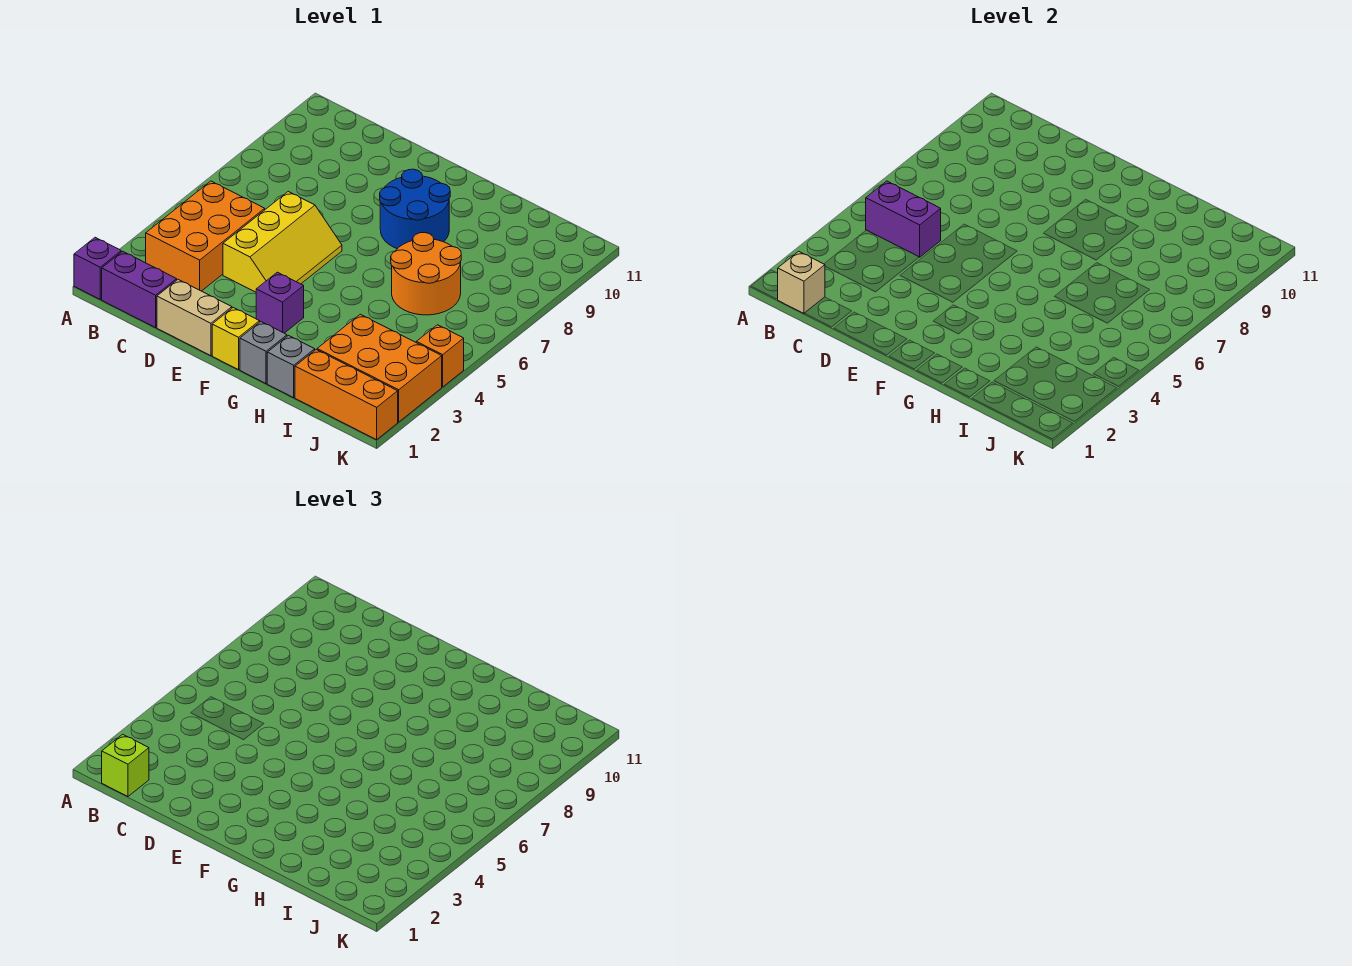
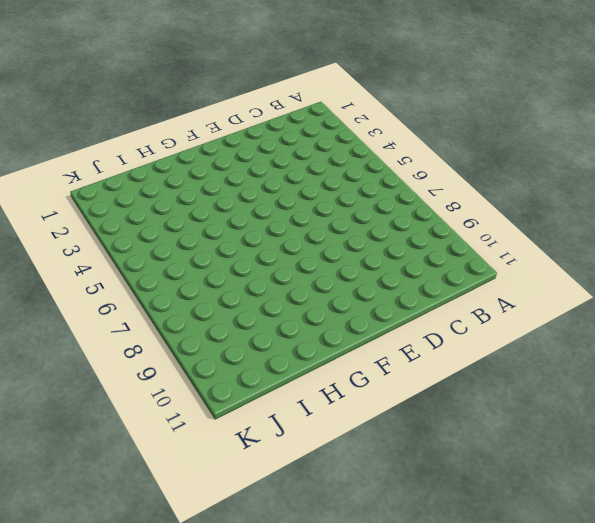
none -> purple brick A1 level 1
none -> purple brick B1:C1 level 1
none -> orange brick B3:C5 level 1

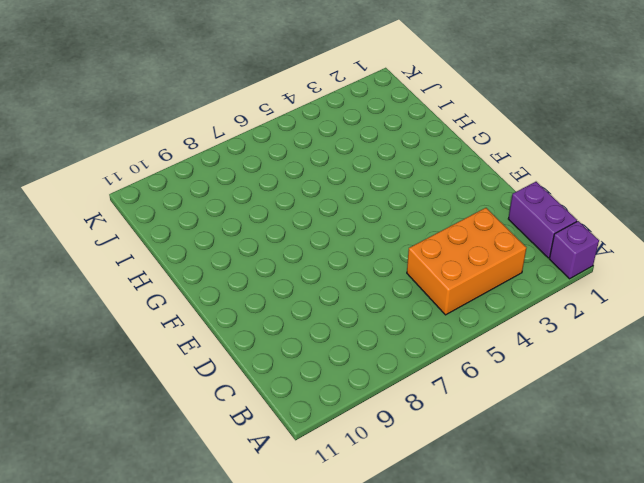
none -> tan brick D1:E1 level 1
none -> yellow slope D4:E6 level 1 top D
none -> yellow brick F1 level 1

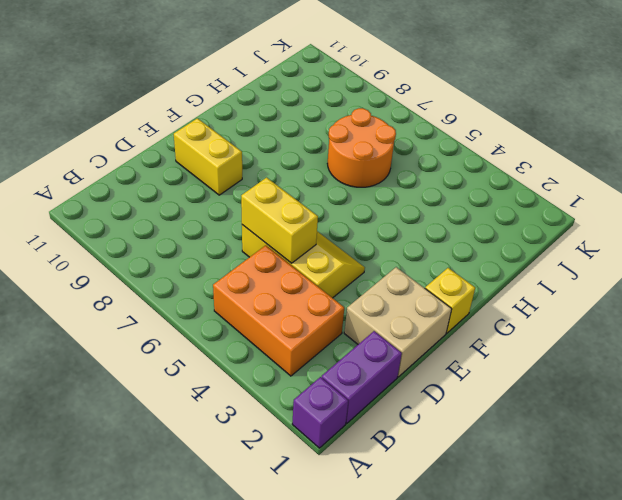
tan brick D1:E2 level 1 -> tan brick D1:E1 level 1
yellow brick D5:D6 level 2 -> none
yellow brick E9:E10 level 1 -> none
none -> purple brick F3 level 1
none -> blue round brick F8:G9 level 1
none -> grey brick G1 level 1

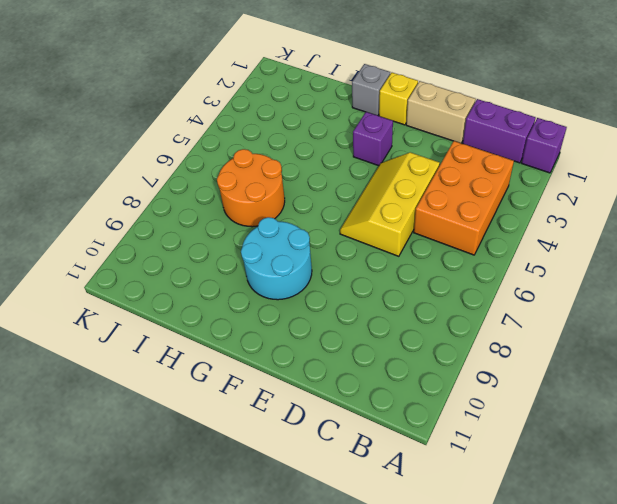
cyan round brick F8:G9 level 1 -> blue round brick F8:G9 level 1
none -> grey brick H1 level 1
none -> orange brick I1:K1 level 1
none -> orange brick I2:K3 level 1

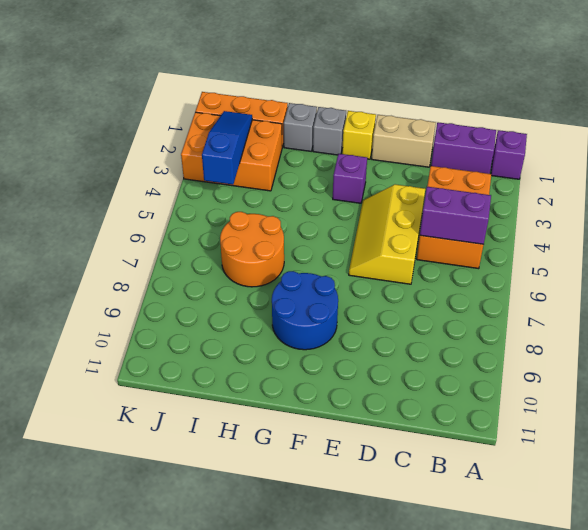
blue slope J2:J4 level 2 top 4 -> none
none -> orange brick K4 level 1
none -> tan brick B1 level 2
none -> lime brick B1 level 3

